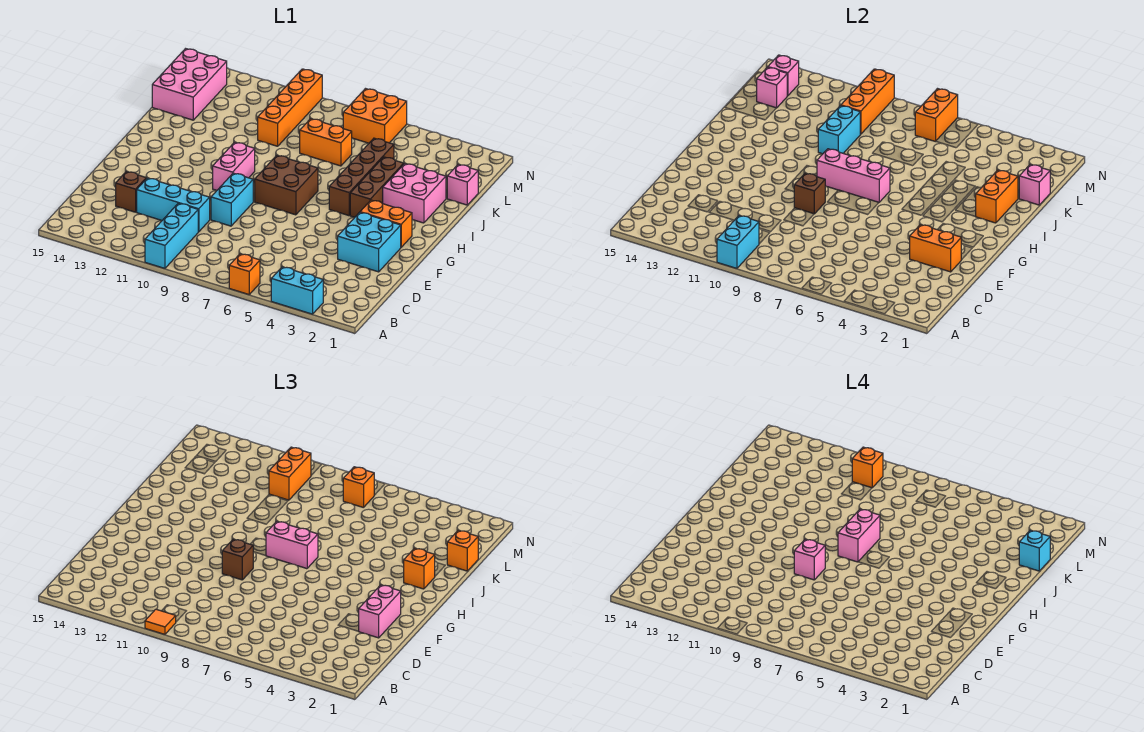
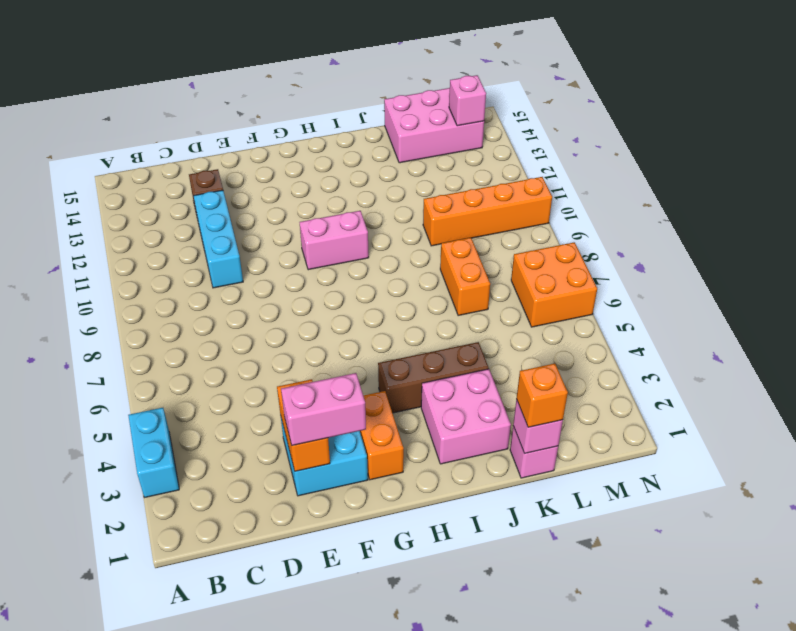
none -> orange brick A6 level 1
none -> cyan brick A10:C10 level 1
none -> cyan brick E9:F9 level 1
none -> brown brick G7:H8 level 1

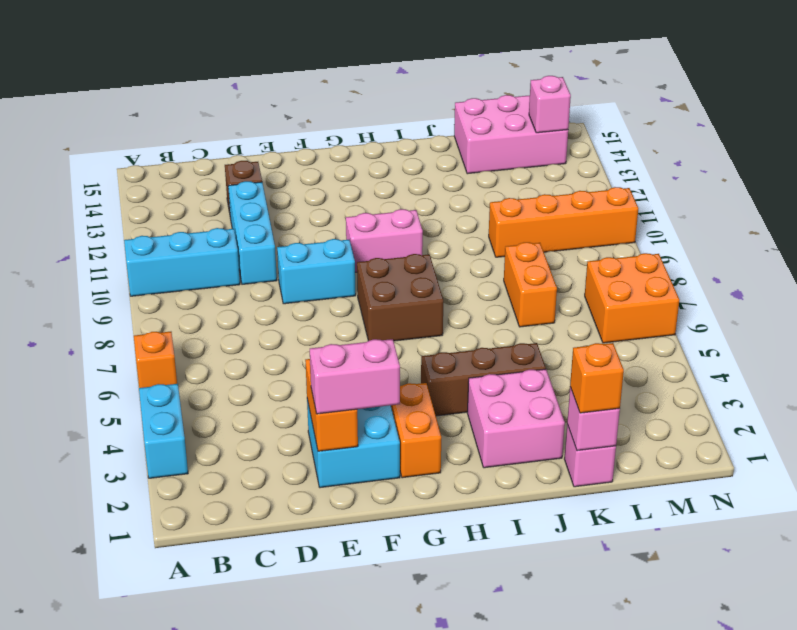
none -> brown brick H5:K5 level 1
none -> cyan brick A10:B10 level 2
none -> brown brick F9 level 2
none -> pink brick H7:H9 level 2

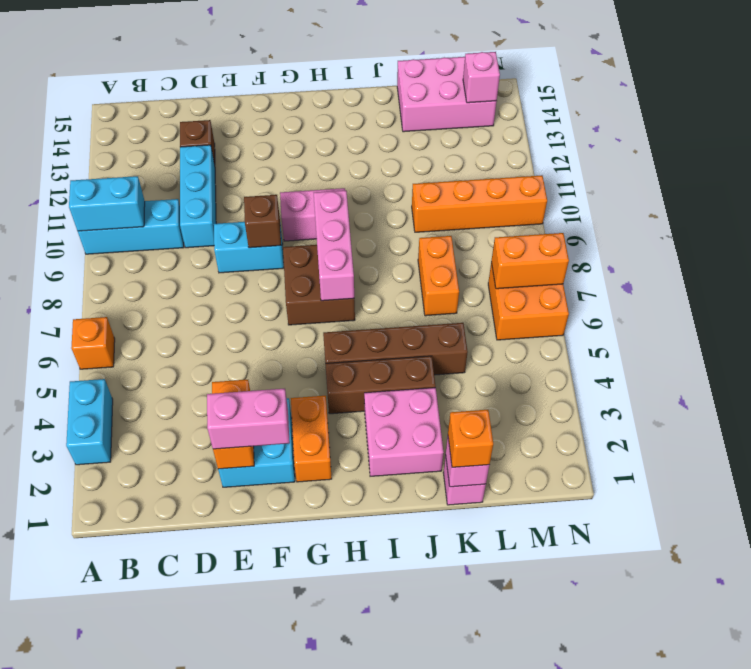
none -> orange brick I2:J2 level 2
none -> cyan brick J10:K10 level 2
none -> orange brick L10:N10 level 2
none -> pink brick L14 level 2

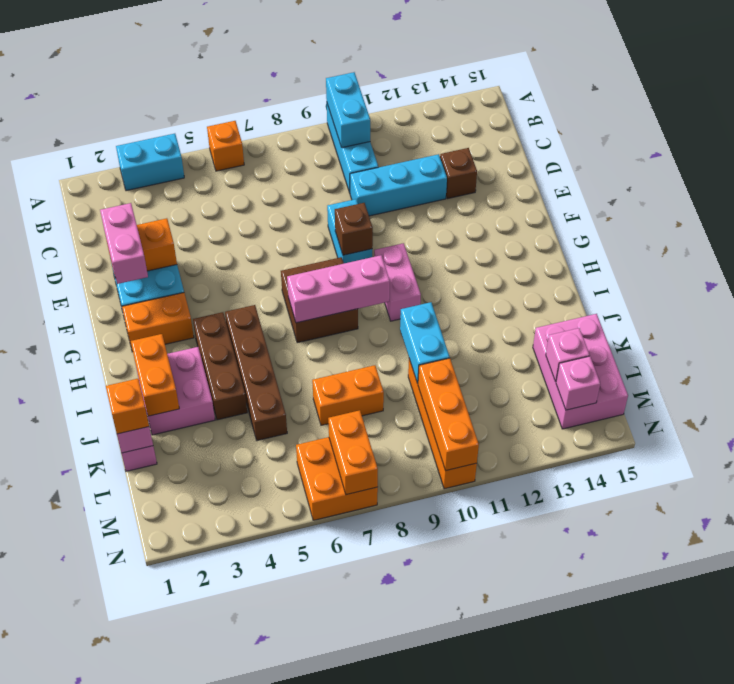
none -> orange tile A10 level 3
none -> brown brick F9 level 3
none -> pink brick H7:H8 level 3
none -> orange brick I2 level 3

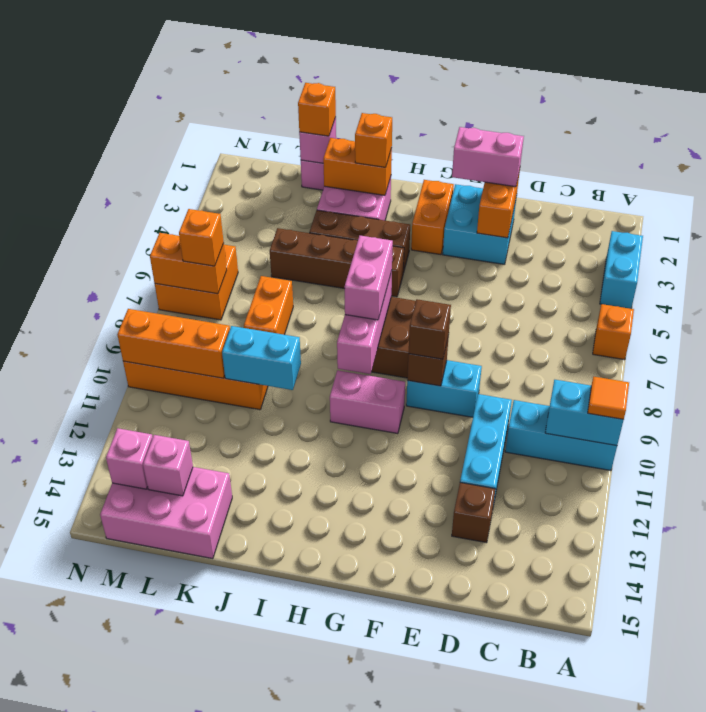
none -> orange brick L10:M10 level 3
none -> pink brick F9 level 4
none -> pink brick H8:I8 level 4
none -> cyan brick K1 level 4

